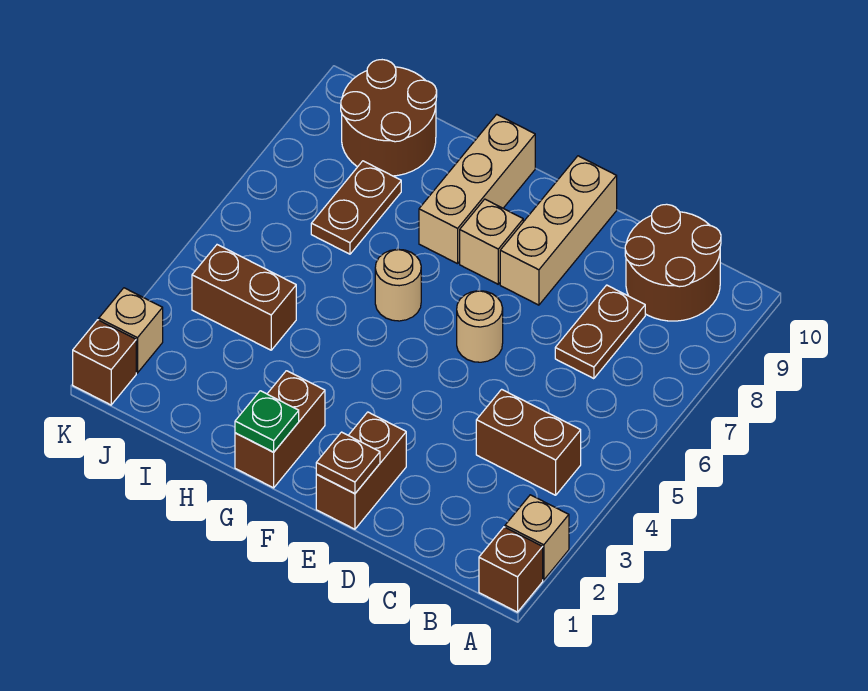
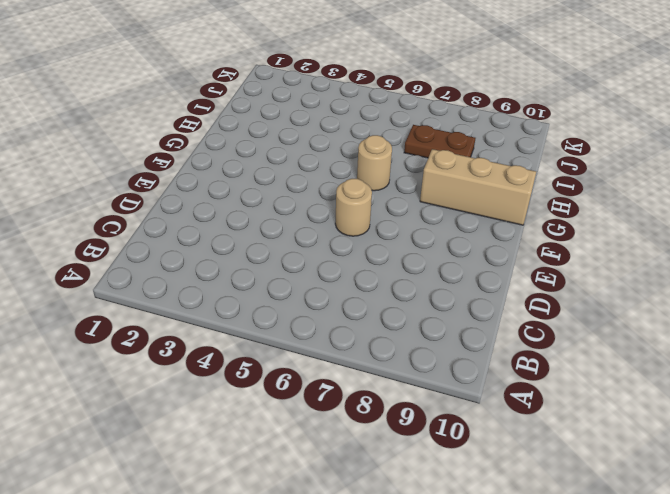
none -> brown brick A1 level 1
none -> tan brick A2 level 1
none -> brown brick B4:C4 level 1

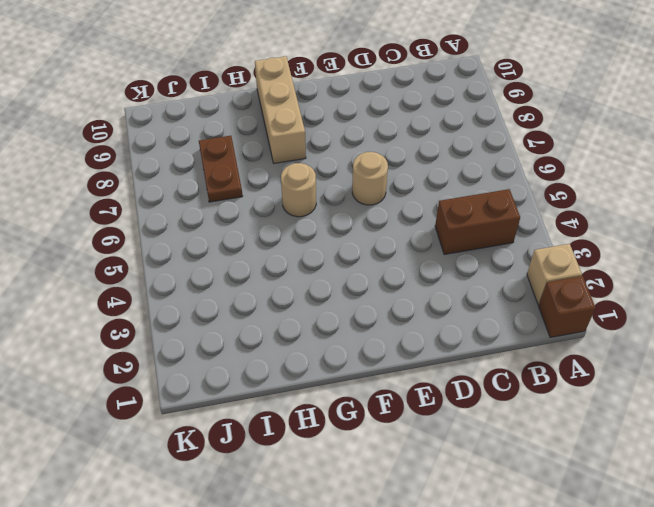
none -> brown round brick B9:C10 level 1
none -> brown plate C7:C8 level 1
none -> brown brick E1:E2 level 1

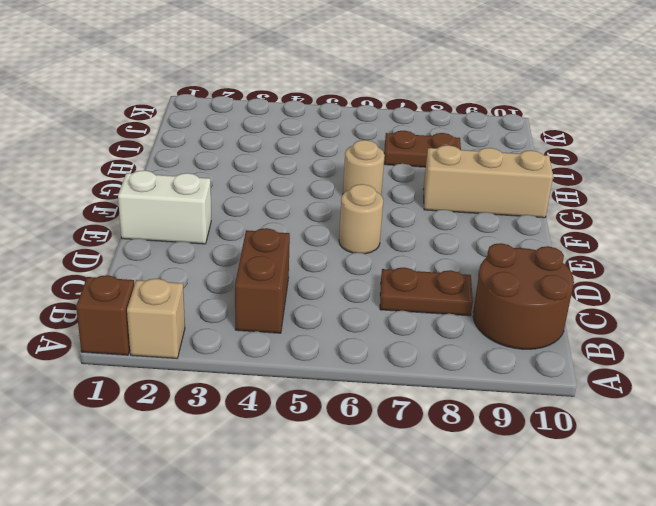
white brick E1:E2 level 1 -> brown brick E1:E2 level 1
none -> tan brick E8:E10 level 1
none -> tan brick F8 level 1
none -> brown brick G1:G2 level 1

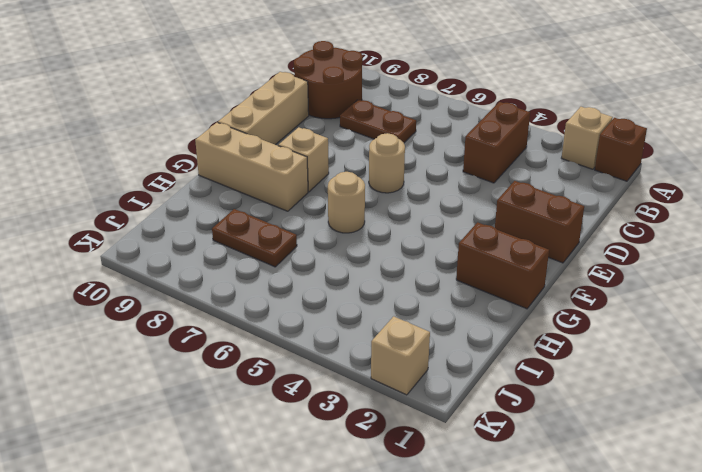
tan brick D10:F10 level 1 -> tan brick E8:E10 level 1
none -> brown brick I4:J4 level 1
none -> brown round brick I9:J10 level 1
none -> brown brick K1 level 1

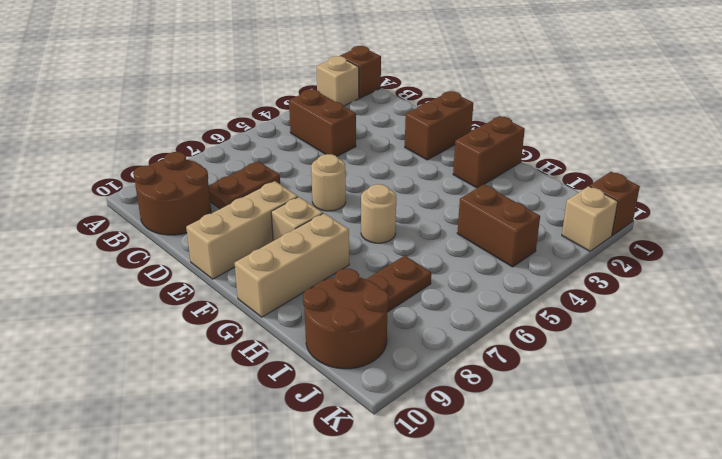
none -> brown plate E1 level 2
none -> green plate G1 level 2

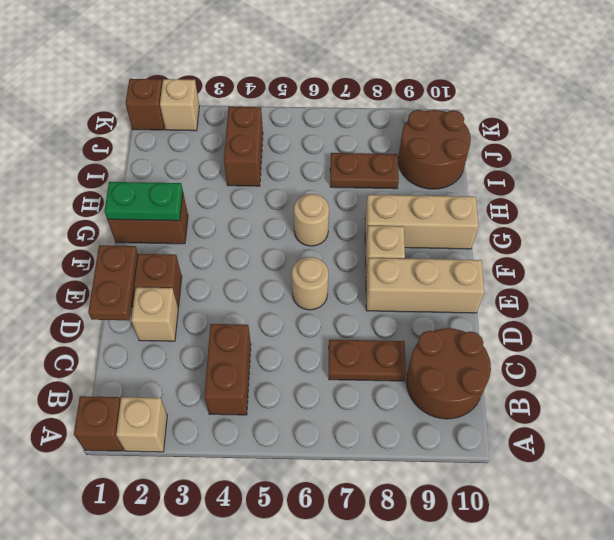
brown plate D1:E1 level 2 -> brown plate E1 level 2
tan brick D2 level 1 -> none
green plate G1:G2 level 2 -> green plate G1 level 2

